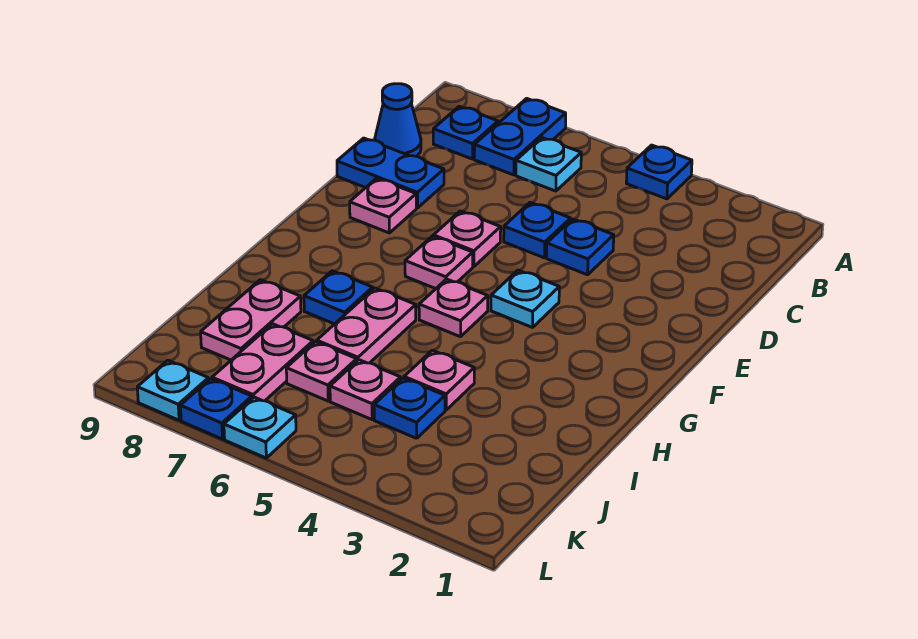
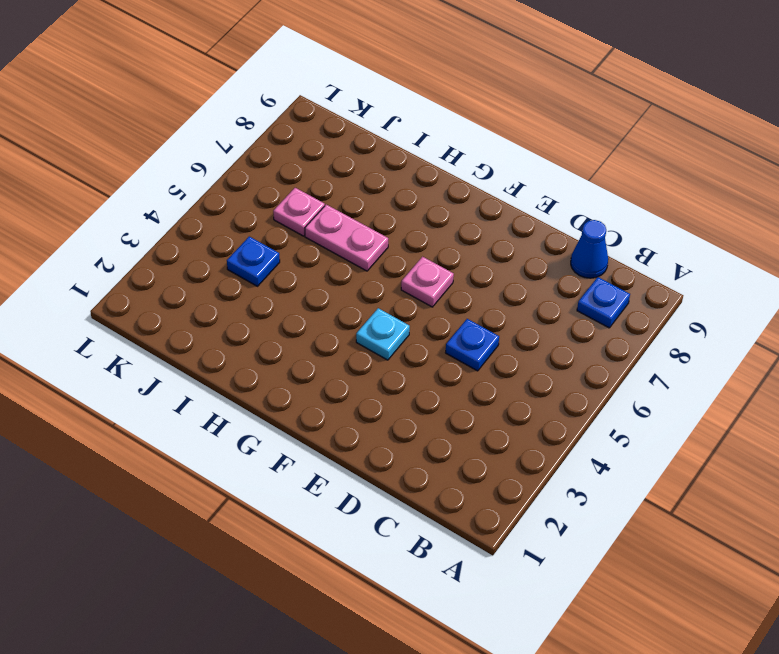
none -> blue plate A4 level 1
none -> blue plate A7:B7 level 1
none -> cyan plate B6 level 1

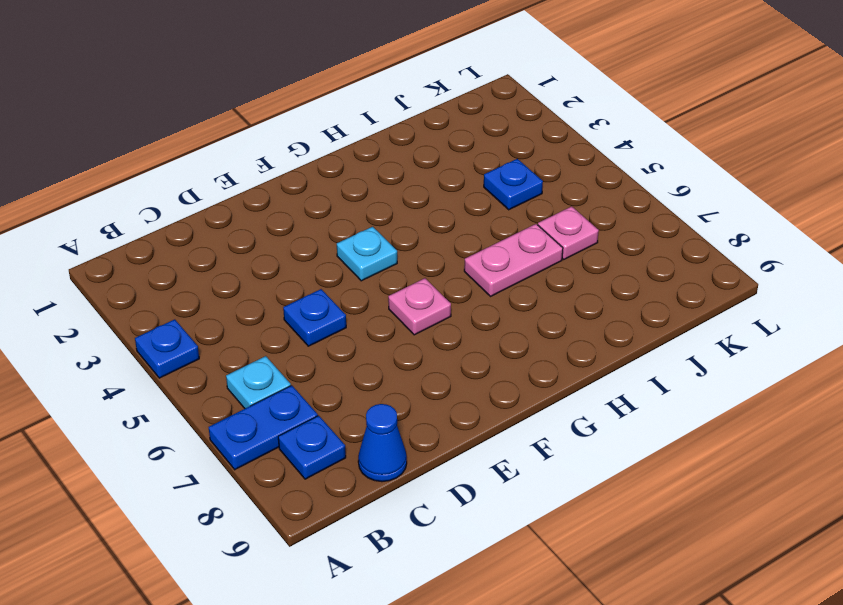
none -> blue plate D4 level 1
none -> blue plate D8:D9 level 1
none -> pink plate E6 level 1

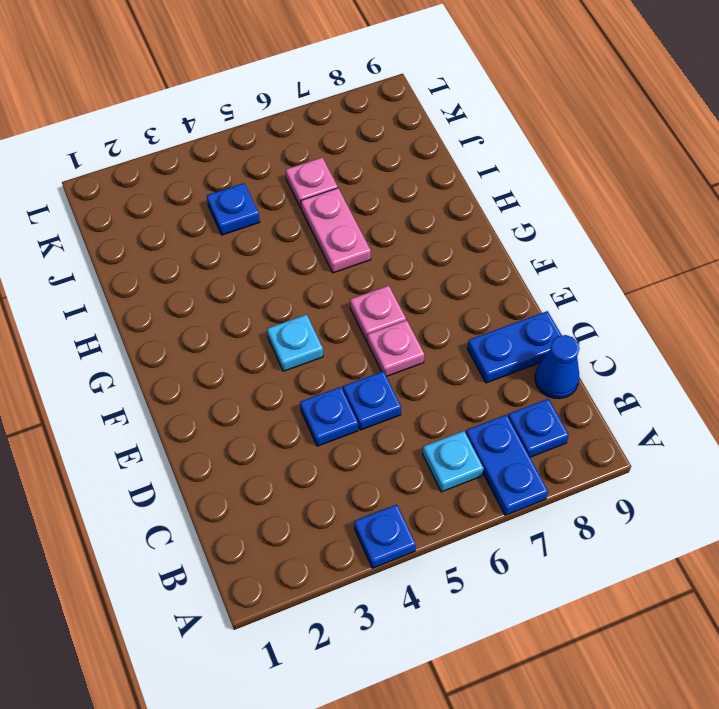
none -> pink plate E8 level 1
none -> pink plate G5 level 1
none -> blue plate H7 level 1

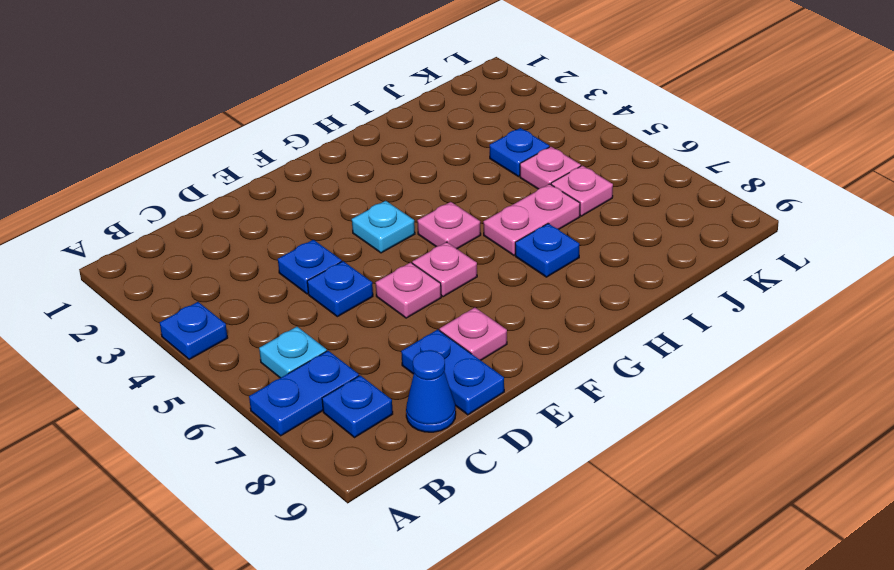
none -> pink plate I4 level 1
none -> pink plate I8:J8 level 1
none -> pink plate J7:K7 level 1

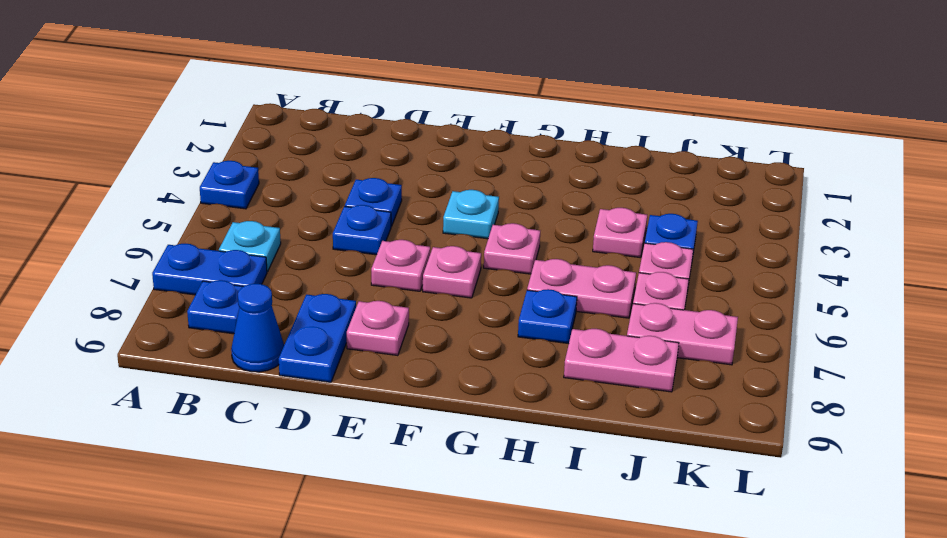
none -> cyan plate L6 level 1
none -> blue plate L7 level 1
none -> cyan plate L8 level 1

